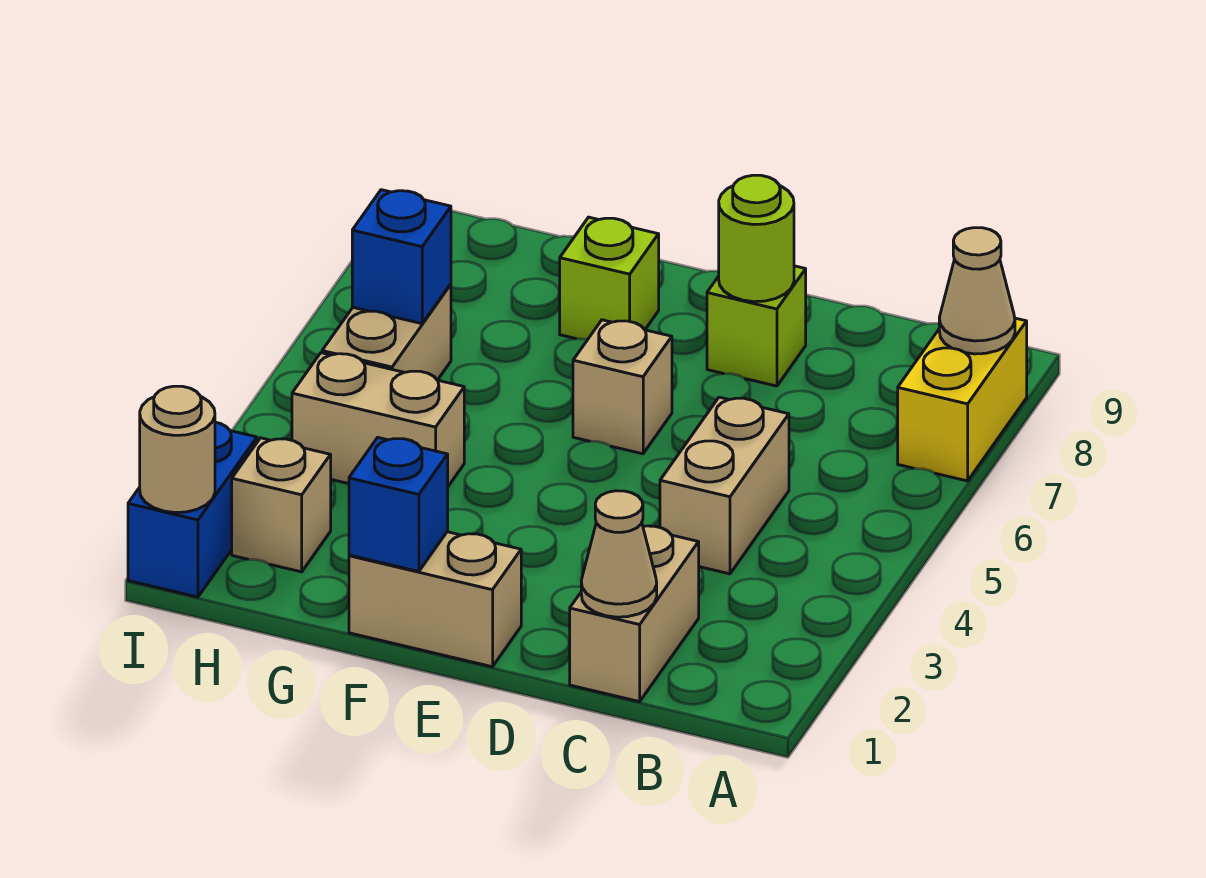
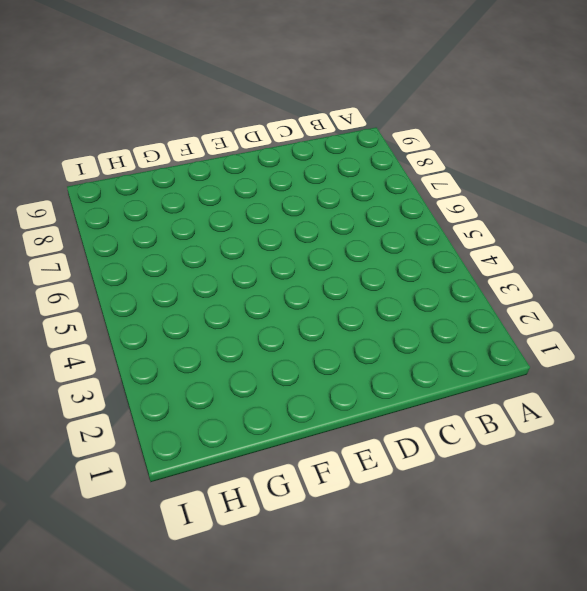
none -> yellow brick A7:A8 level 1
none -> tan brick C1:C2 level 1
none -> tan brick C4:C5 level 1

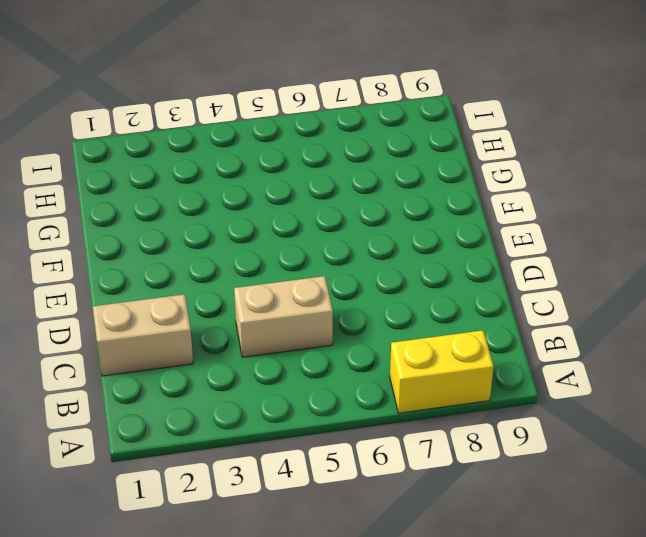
none -> lime brick D8 level 1
none -> tan brick E1:F1 level 1
none -> tan brick E6 level 1

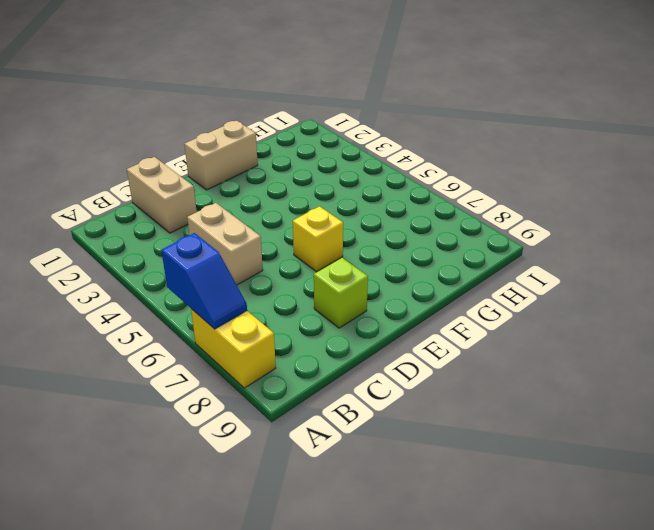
blue slope A6:A7 level 2 top 6 -> none
yellow brick E6 level 1 -> tan brick E6 level 1
none -> lime brick F8 level 1
none -> tan brick G4:H4 level 1
none -> tan brick H2 level 1

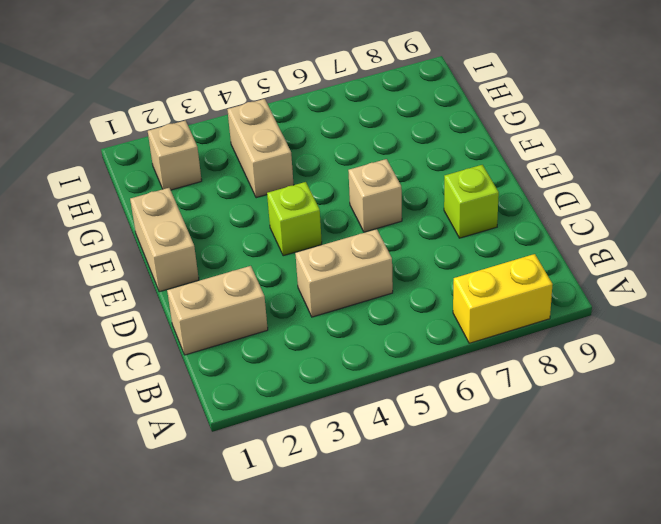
lime brick E4 level 1 -> lime brick F8 level 1
none -> tan brick H5:H6 level 1
none -> blue brick I1:I2 level 1
none -> tan cone A8 level 2

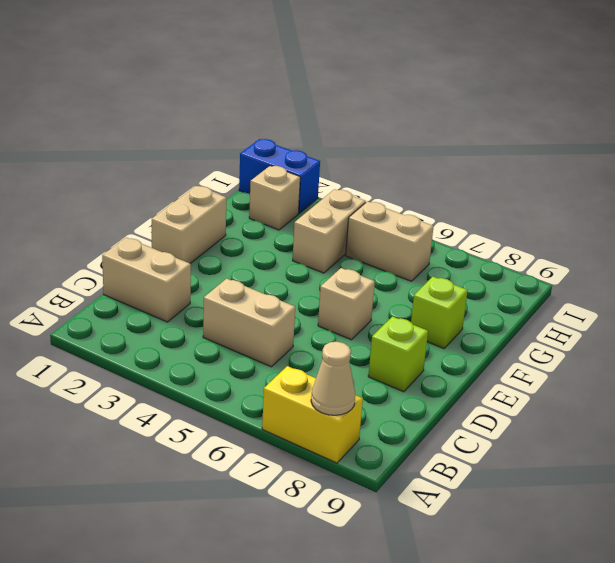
none -> tan cone C1 level 2
none -> lime round brick D8 level 2
none -> blue brick F1 level 2

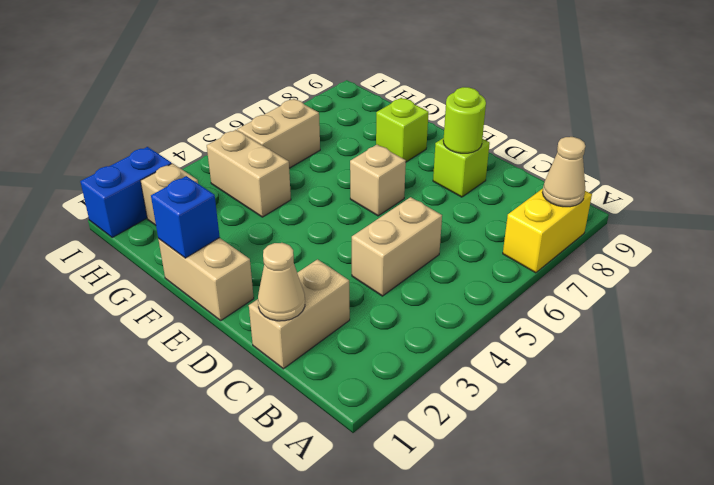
none -> blue brick H6 level 2
none -> tan round brick I1 level 2

